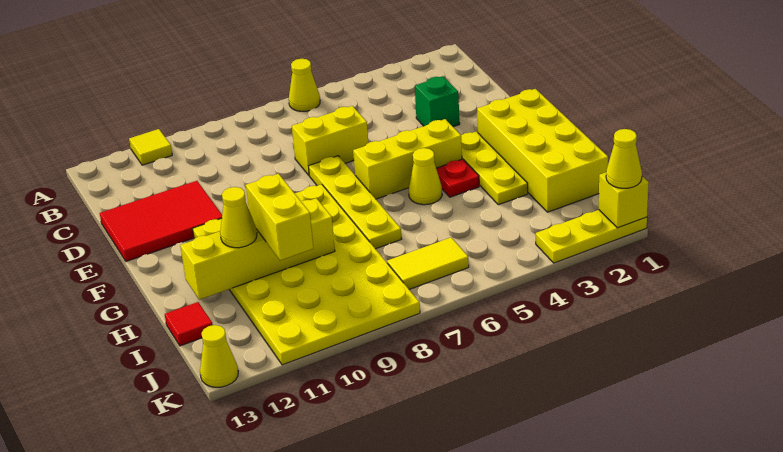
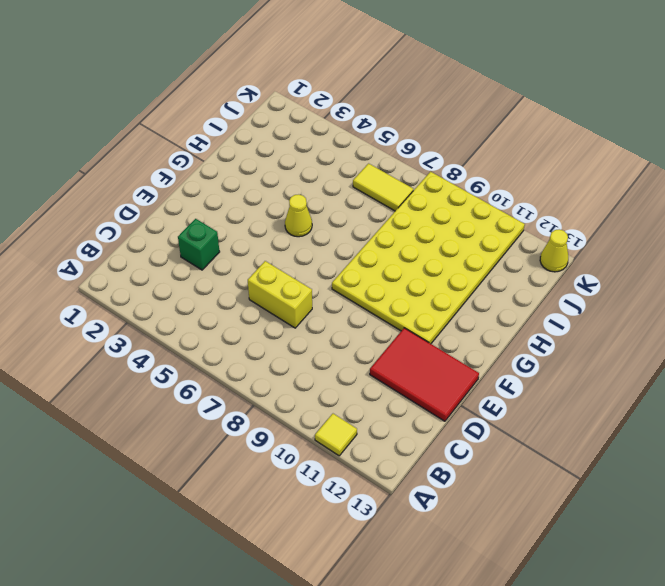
none -> yellow cone A6 level 1
none -> yellow plate E7:H7 level 1
none -> yellow brick F1:I2 level 1

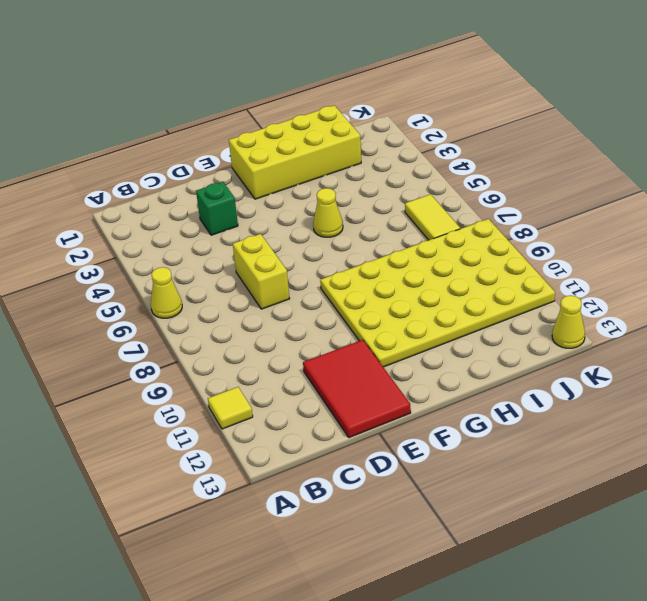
none -> yellow plate E7:H7 level 1
none -> yellow plate F3:H3 level 1
none -> yellow brick F4:F6 level 1

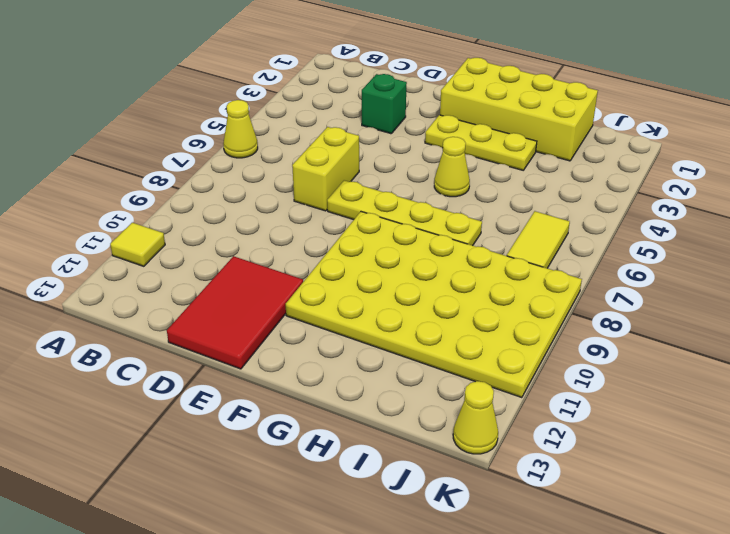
none -> yellow brick F4:F6 level 1
none -> red plate G4 level 1
none -> red tile I13 level 1

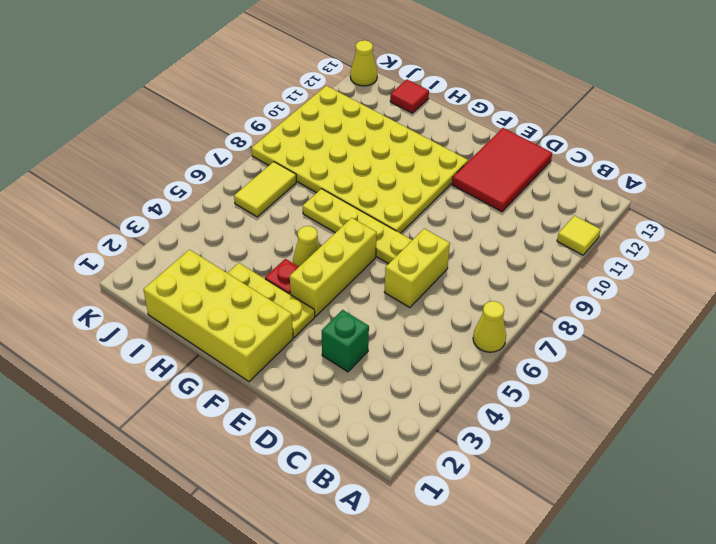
none -> yellow plate K1:K3 level 1
none -> yellow brick H9:H12 level 2
none -> yellow brick K1 level 2

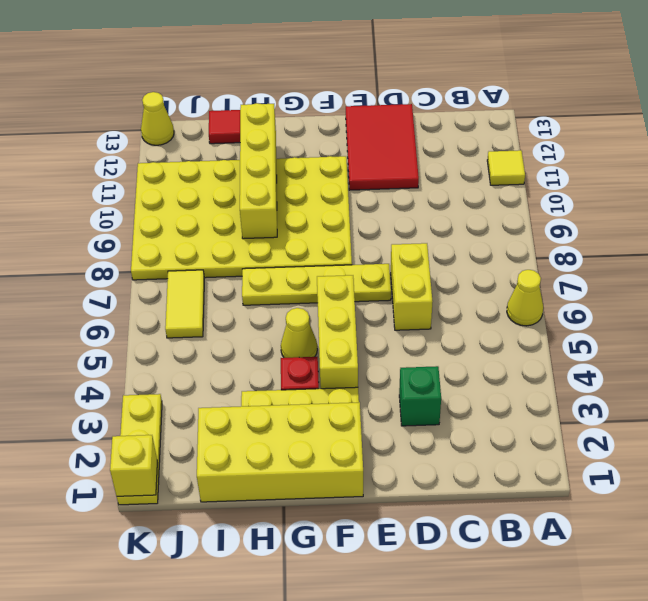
none -> yellow brick H10:I10 level 3
none -> yellow cone H11 level 3
none -> yellow cone K1 level 3

